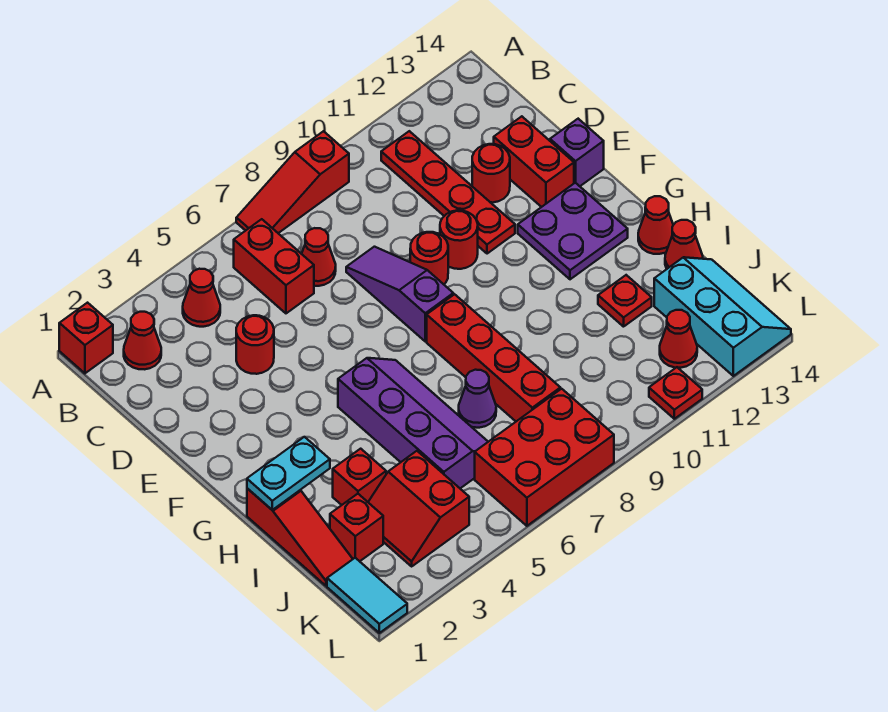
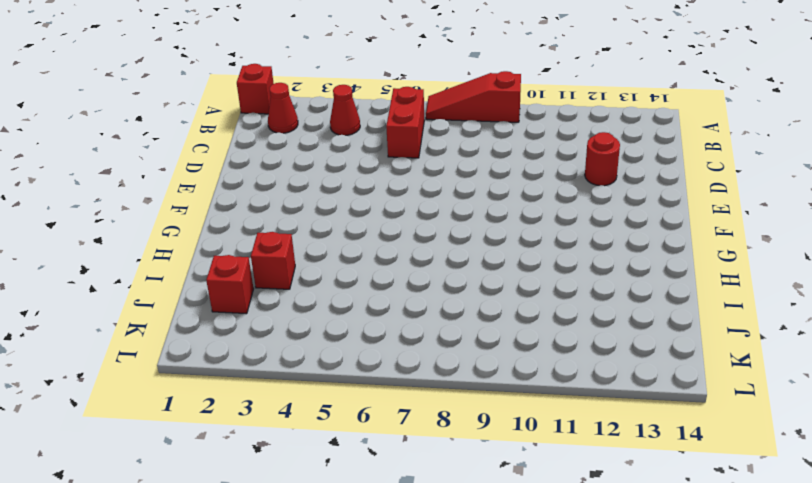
none -> red plate B11:E11 level 1
none -> red cone C7 level 1
none -> red round brick D4 level 1
none -> purple slope D8:F8 level 1 top F

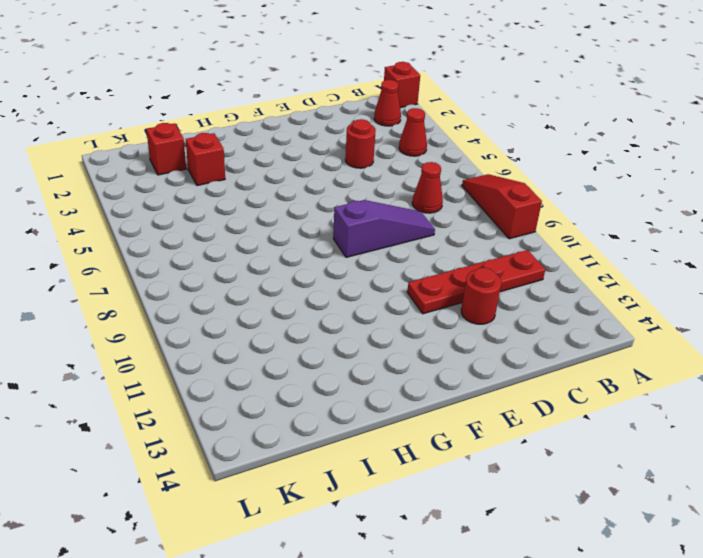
none -> red brick B6:C6 level 1
none -> red brick D13:E13 level 1
none -> red round brick E9 level 1
none -> red round brick E10 level 1

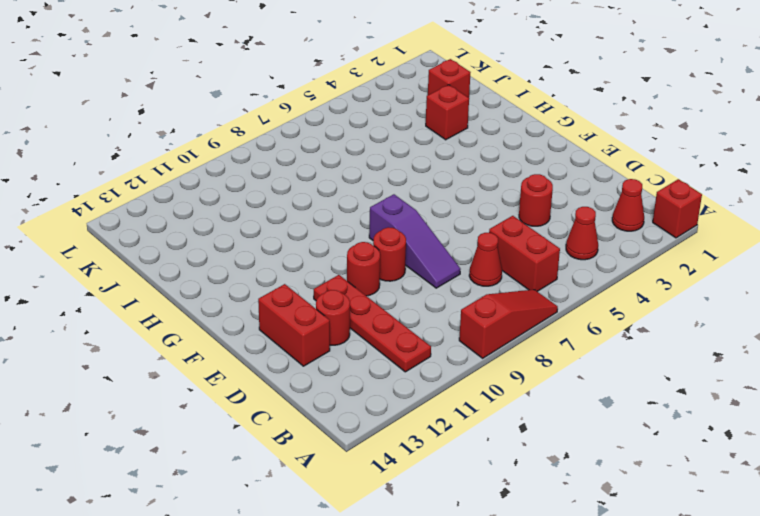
none -> purple brick E14 level 1
none -> purple plate F12:G13 level 1
none -> purple slope G5:J6 level 1 top 5
none -> red brick G8:J8 level 1

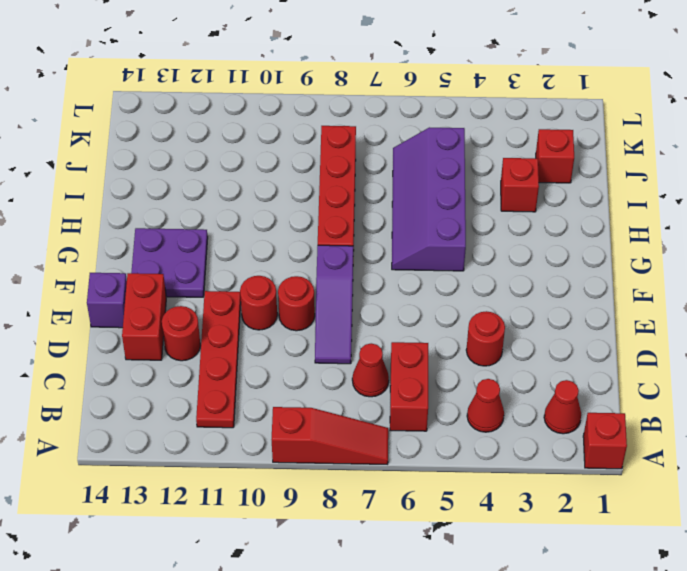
none -> red slope H1:J1 level 1 top H
none -> red cone H14 level 1
none -> purple cone I7 level 1
none -> red plate I12 level 1

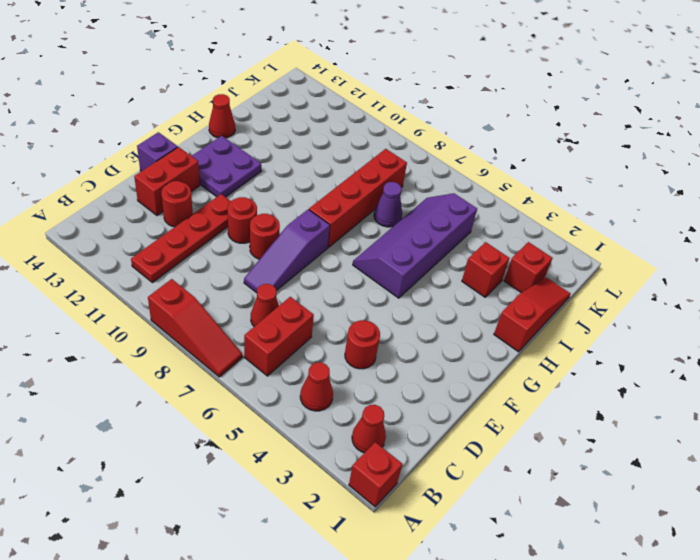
none -> red plate I12 level 1
none -> red cone I14 level 1
none -> red slope J3:K4 level 1 top 4
none -> cyan slope J13:L14 level 1 top 13

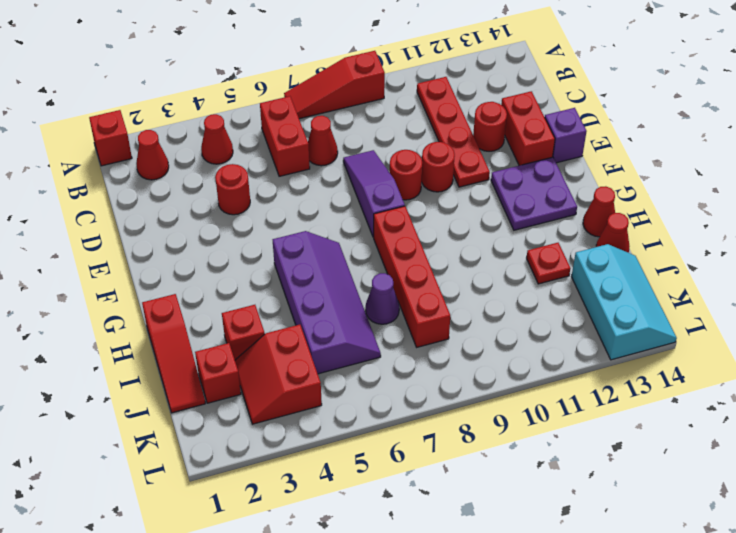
none -> cyan tile K1:L1 level 1
none -> red brick K6:L8 level 1
none -> red cone K12 level 1
none -> red plate L11 level 1

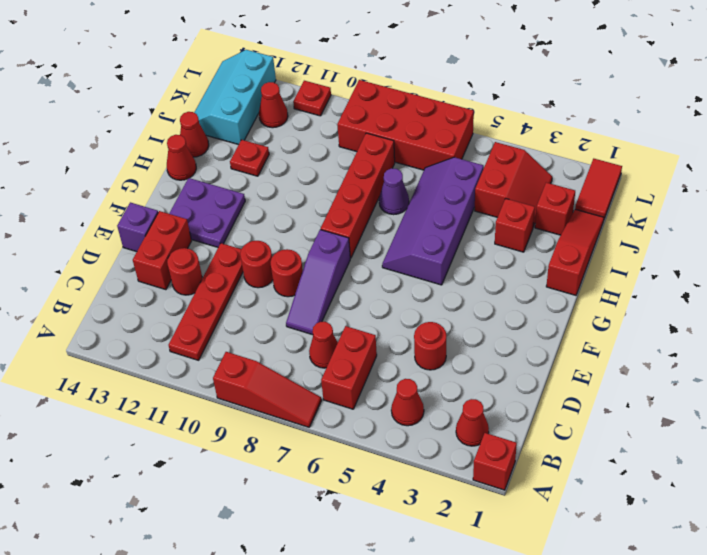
red tile K1:L1 level 1 -> cyan tile K1:L1 level 1
red brick K6:L9 level 1 -> red brick K6:L8 level 1
none -> cyan plate H1:H2 level 2

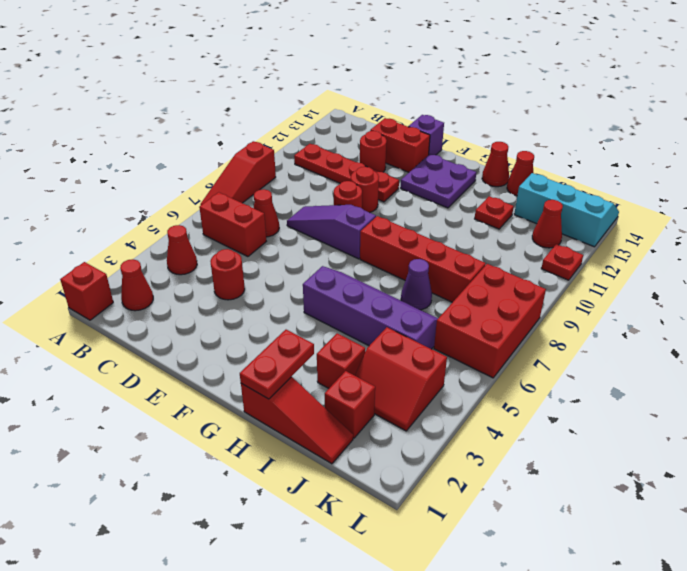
red plate H1:H2 level 2 -> cyan plate H1:H2 level 2
none -> cyan tile K1:L1 level 1

